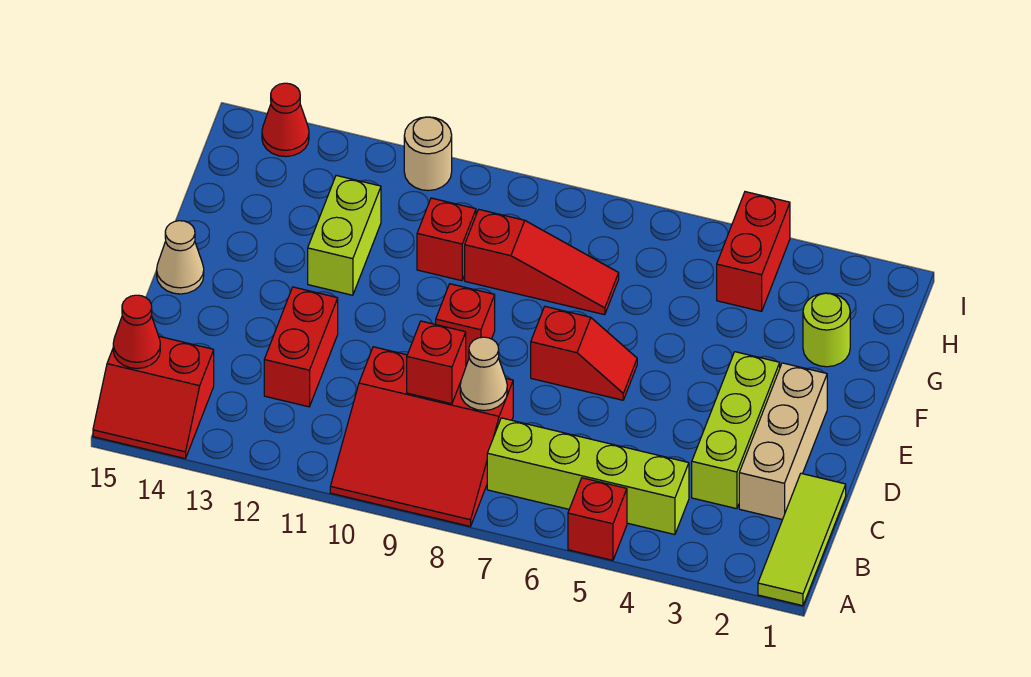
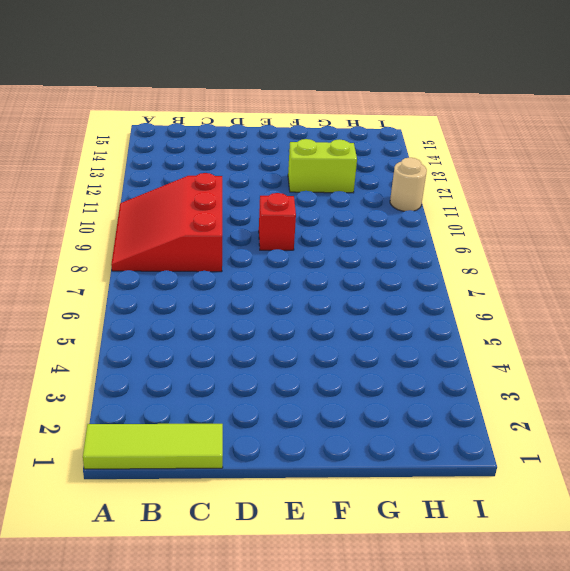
none -> red brick A5 level 1
none -> red slope A14:B15 level 1 top B
none -> lime brick B4:B7 level 1

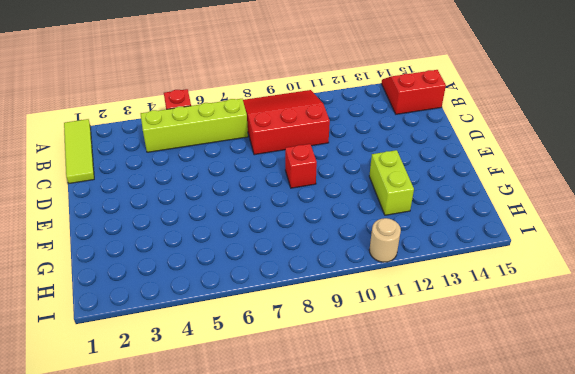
none -> tan brick C2:E2 level 1
none -> lime brick C3:E3 level 1
none -> red brick C12:D12 level 1

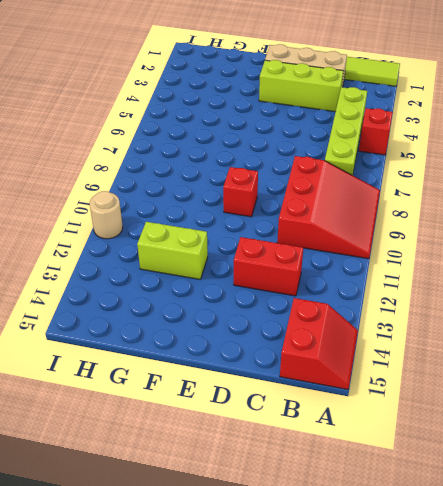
none -> red slope E6:E7 level 1 top 7
none -> tan cone E15 level 1
none -> lime round brick G2 level 1

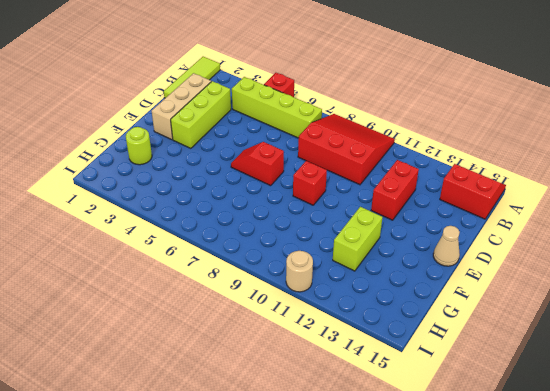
none -> red slope G7:G9 level 1 top 9
none -> red brick G10 level 1
none -> red brick H4:I4 level 1

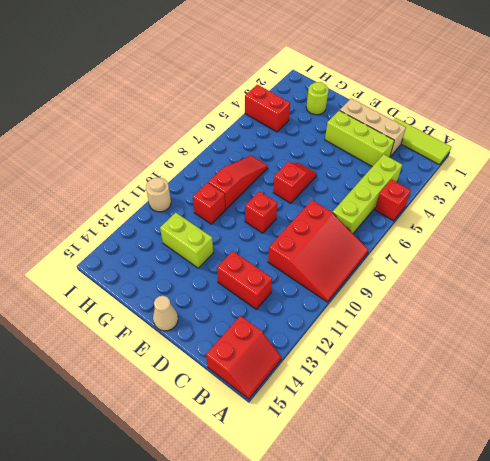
none -> red cone I14 level 1
none -> red cone B15 level 2
none -> tan cone C8 level 2

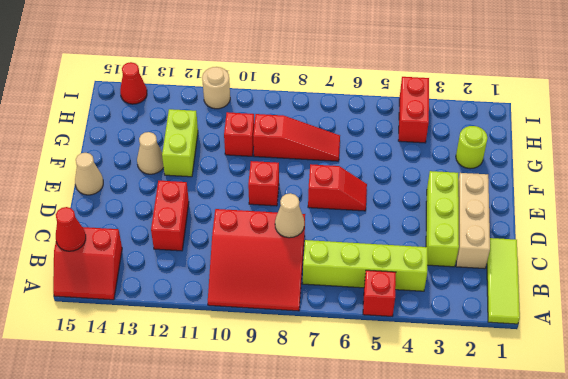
tan cone F13 level 1 -> none
none -> red brick C9 level 2

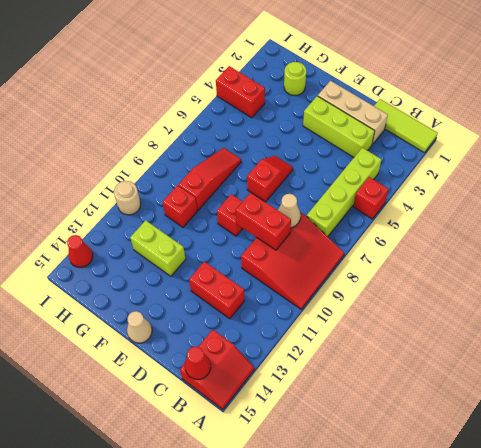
red brick C9:D9 level 2 -> red brick C9 level 2

